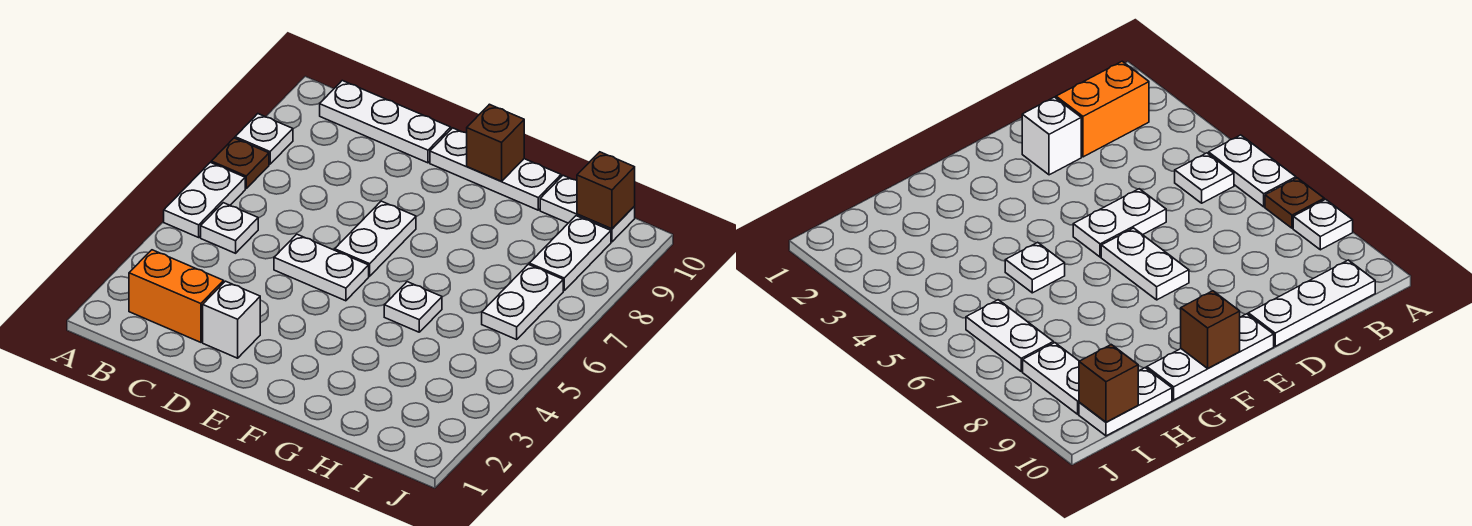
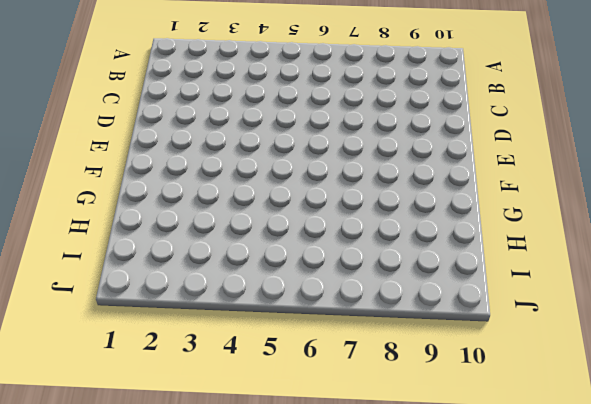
none -> white plate A5:A6 level 1
none -> brown plate A7 level 1
none -> white plate A8 level 1

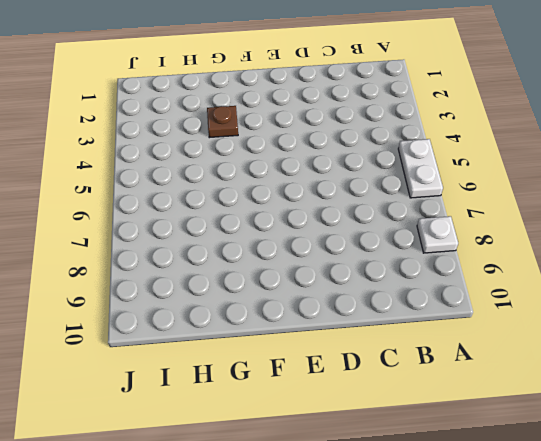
brown plate G3 level 1 -> brown plate A7 level 1
none -> orange brick B2:C2 level 1
none -> white plate B5 level 1
none -> white plate B10:D10 level 1

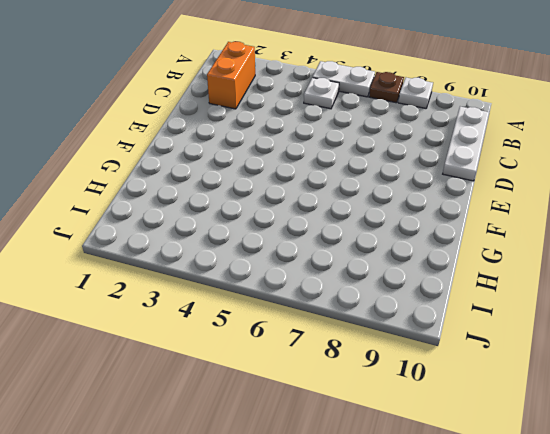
none -> white brick D2 level 1
none -> white plate D5:E5 level 1
none -> white plate E6:E7 level 1

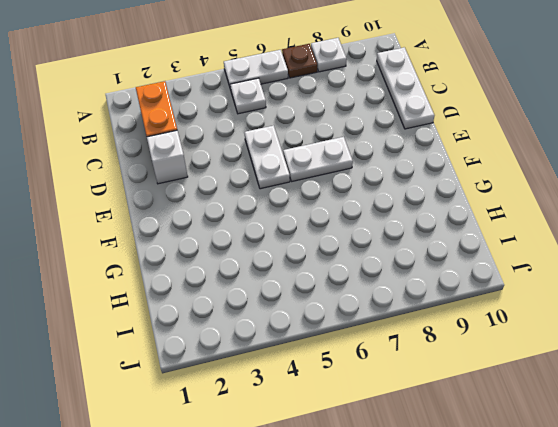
none -> white plate E10:G10 level 1
none -> white plate G5 level 1
none -> white plate H10:I10 level 1

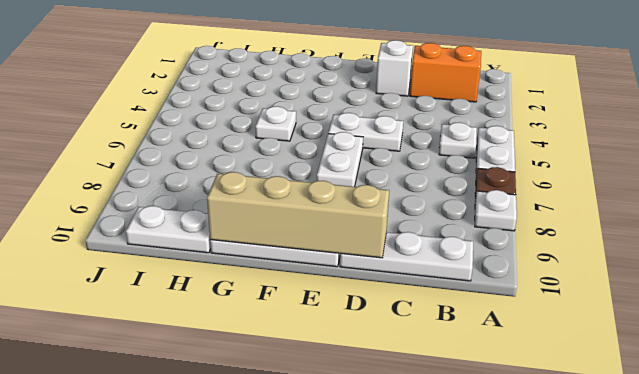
tan brick D10:G10 level 2 -> brown brick F10 level 2
none -> white plate I6:I7 level 1
none -> white plate I8:I9 level 1
none -> brown brick I10 level 2

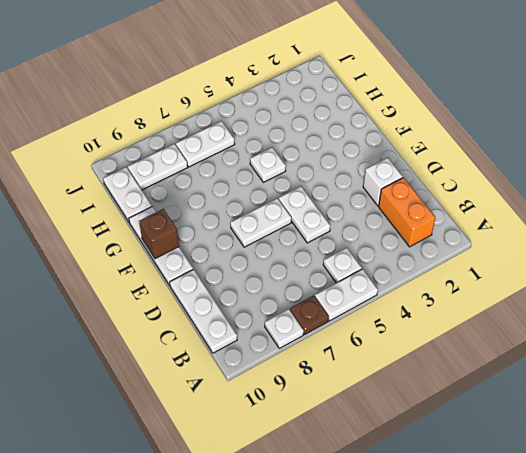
none -> brown brick I10 level 2

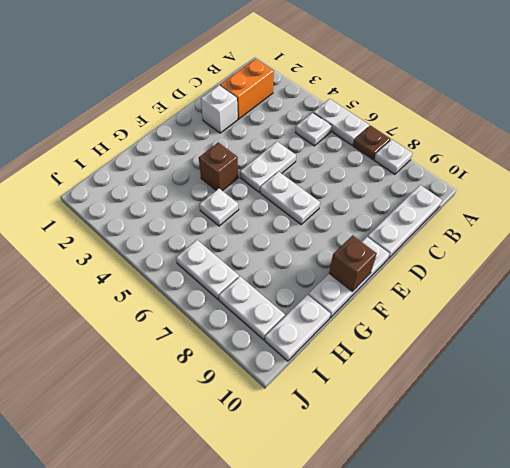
brown brick F4 level 1 -> brown brick I10 level 2

